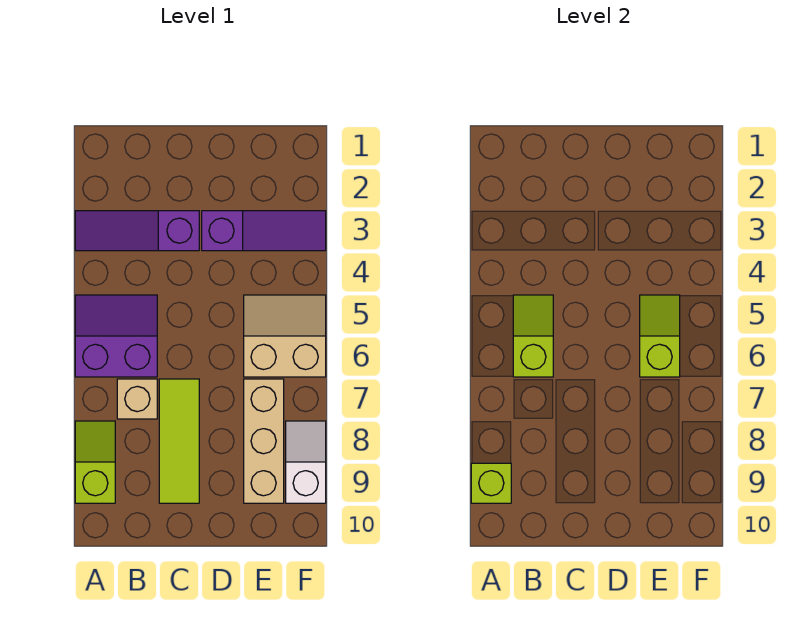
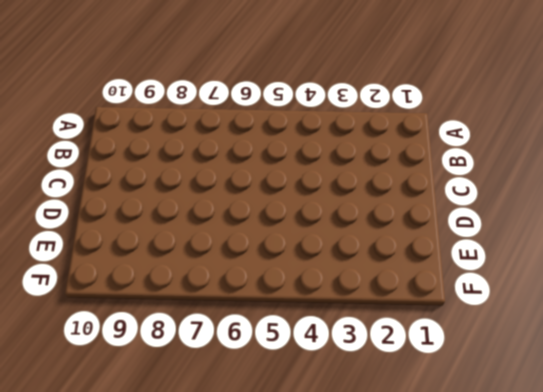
none -> purple slope A3:C3 level 1 top C
none -> purple slope A5:B6 level 1 top 6
none -> lime slope A8:A9 level 1 top 9

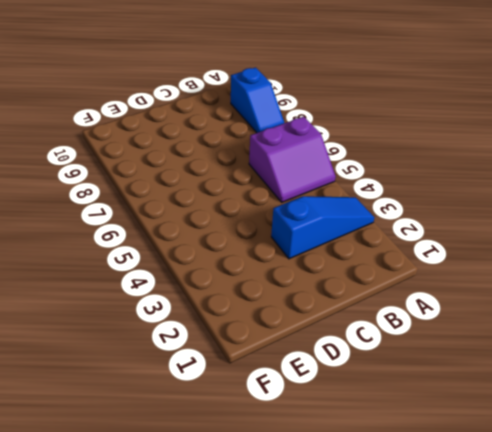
blue slope A3:C3 level 1 top C -> purple slope A3:C3 level 1 top C
blue slope A8:A9 level 1 top 9 -> lime slope A8:A9 level 1 top 9
none -> tan brick B7 level 1
none -> lime tile C7:C9 level 1
none -> purple slope D3:F3 level 1 top D

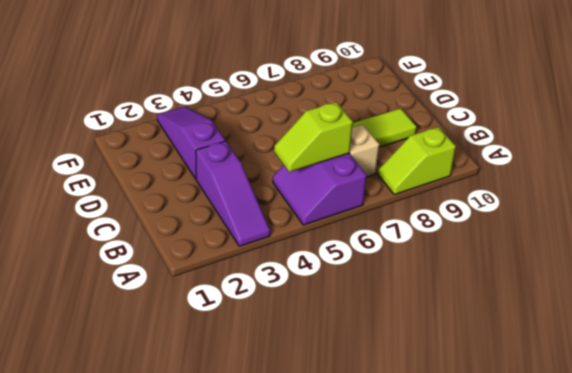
none -> tan slope E5:F6 level 1 top 6
none -> tan brick E7:E9 level 1
none -> white slope F8:F9 level 1 top 9

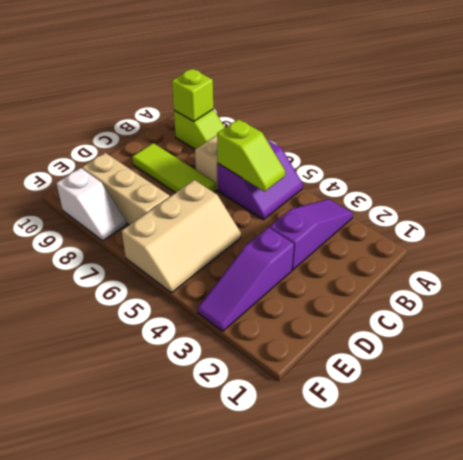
tan slope D5:F6 level 1 top 6 -> tan slope E5:F6 level 1 top 6
none -> lime slope E5:E6 level 2 top 6

